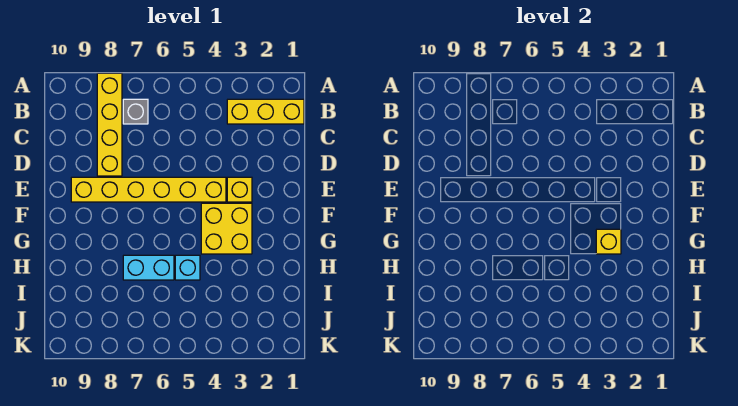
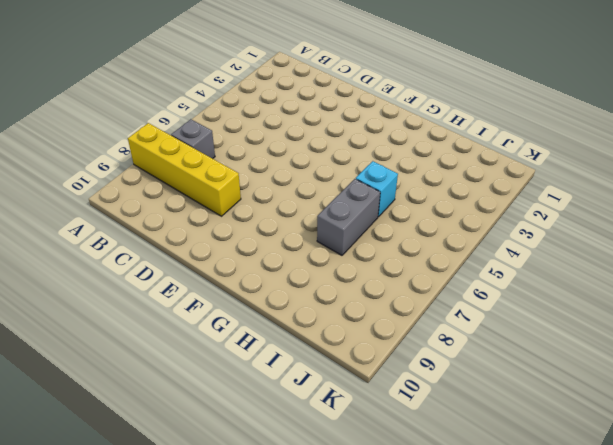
grey brick H6:H7 level 1 -> cyan brick H6:H7 level 1
none -> yellow brick B1:B3 level 1
none -> yellow brick E3 level 1

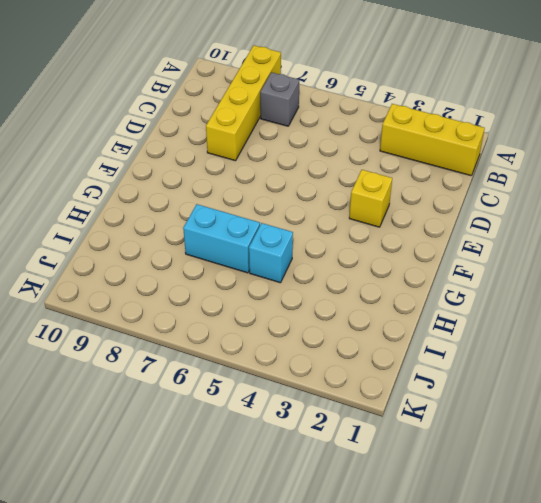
none -> yellow brick E4:E9 level 1
none -> yellow brick F3:G4 level 1

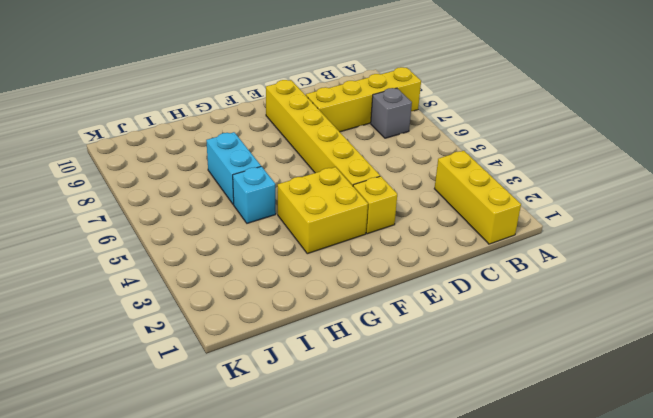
none -> yellow brick G3 level 2

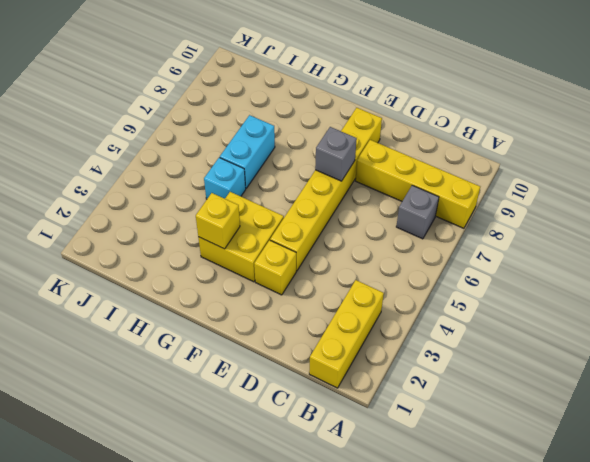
grey brick E7 level 2 -> none

